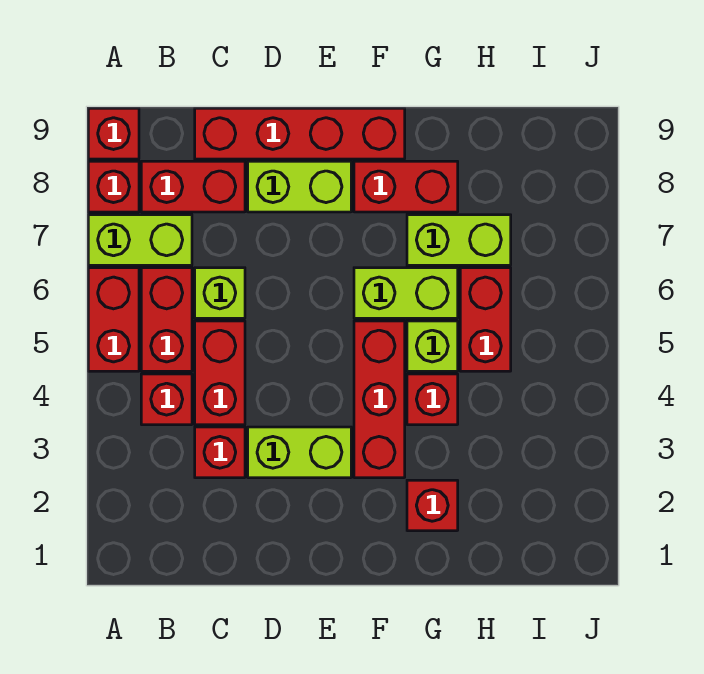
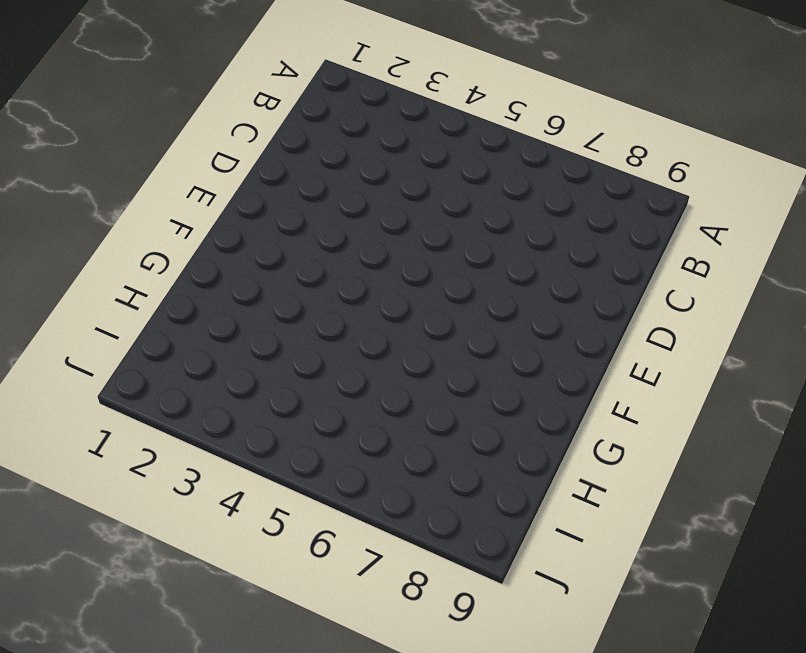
none -> red brick A5:A6 level 1
none -> lime brick A7:B7 level 1
none -> red brick A8 level 1

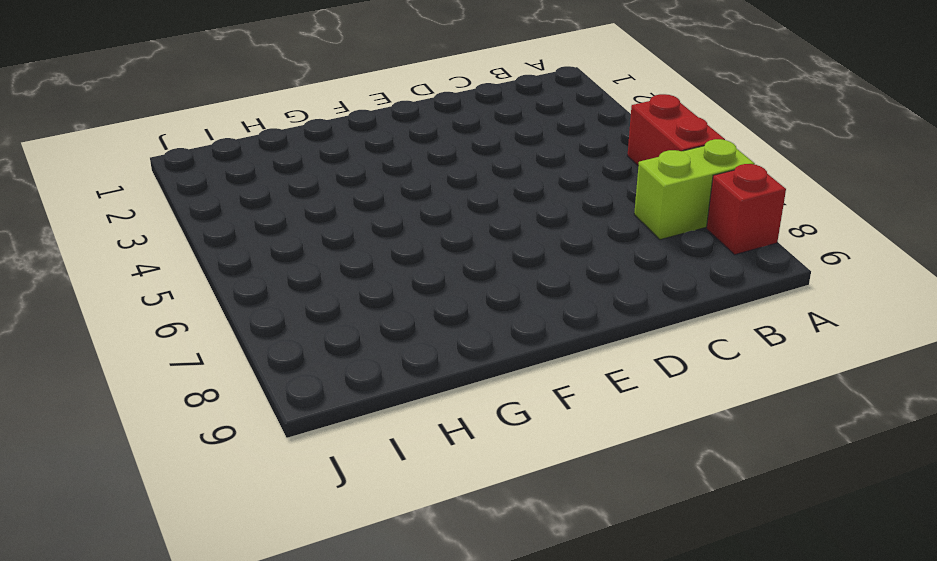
none -> red brick A9 level 1
none -> red brick B4 level 1
none -> red brick B5:B6 level 1

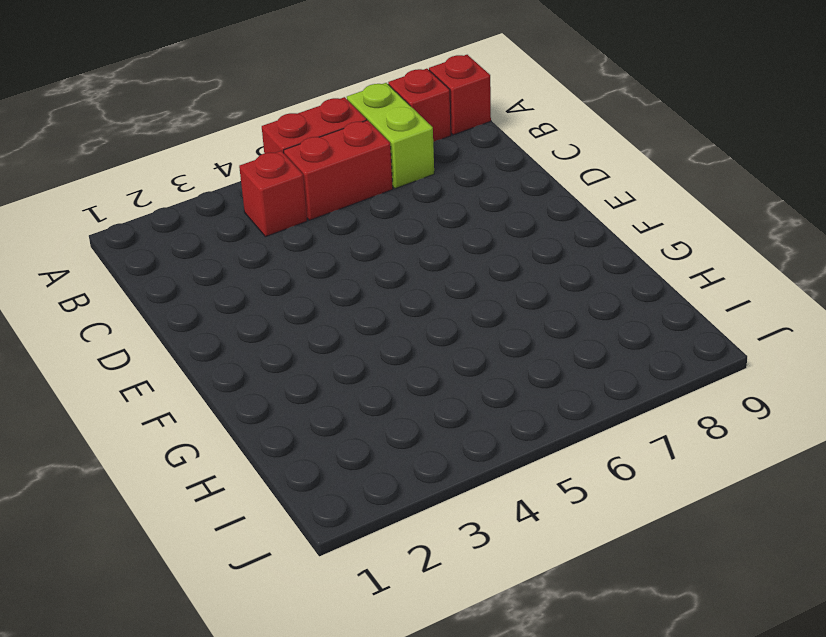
none -> red brick B8:C8 level 1
none -> red brick C3 level 1
none -> red brick C4:C5 level 1

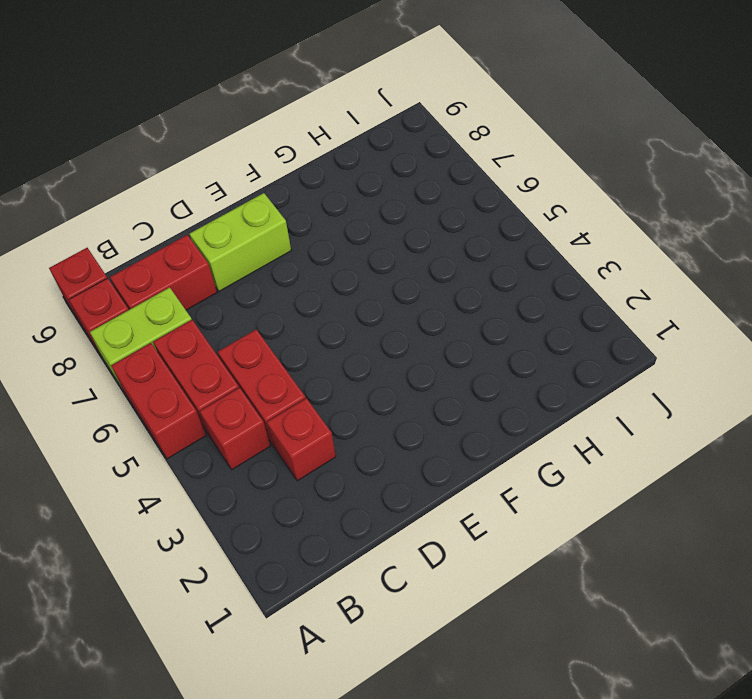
none -> lime brick C6 level 1
none -> red brick C9:F9 level 1
none -> lime brick D3:E3 level 1

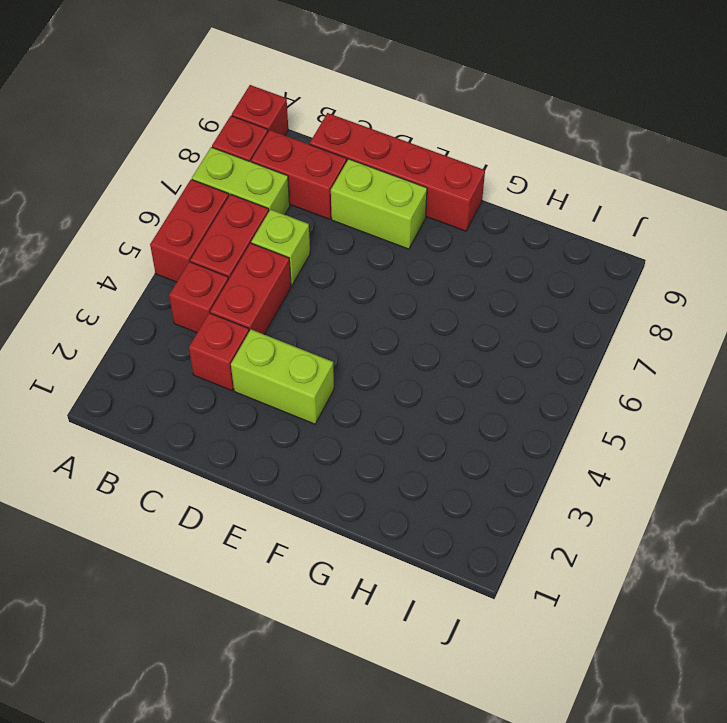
none -> red brick F3:F5 level 1
none -> lime brick F6:G6 level 1
none -> red brick F8:G8 level 1

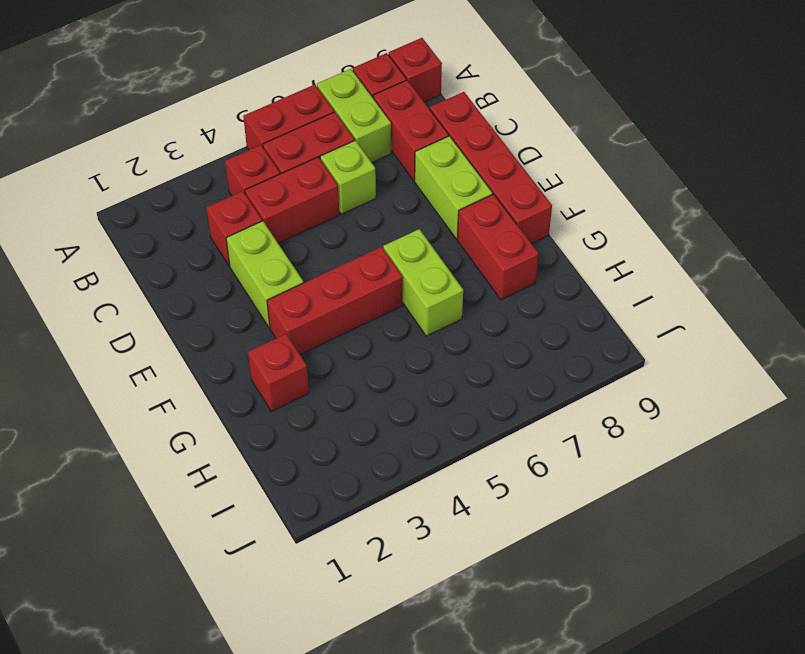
none -> red brick G4 level 1
none -> lime brick G5 level 1
none -> lime brick G7:H7 level 1

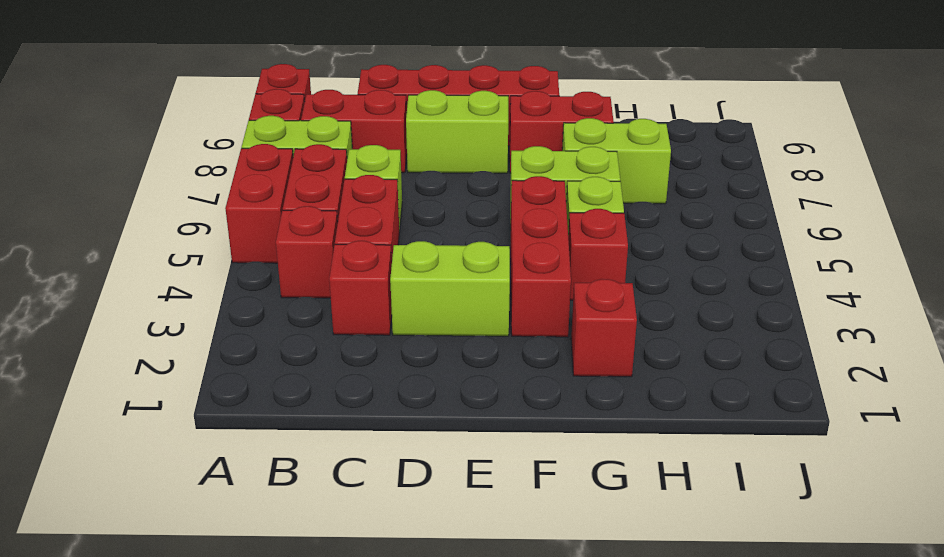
none -> red brick H5:H6 level 1

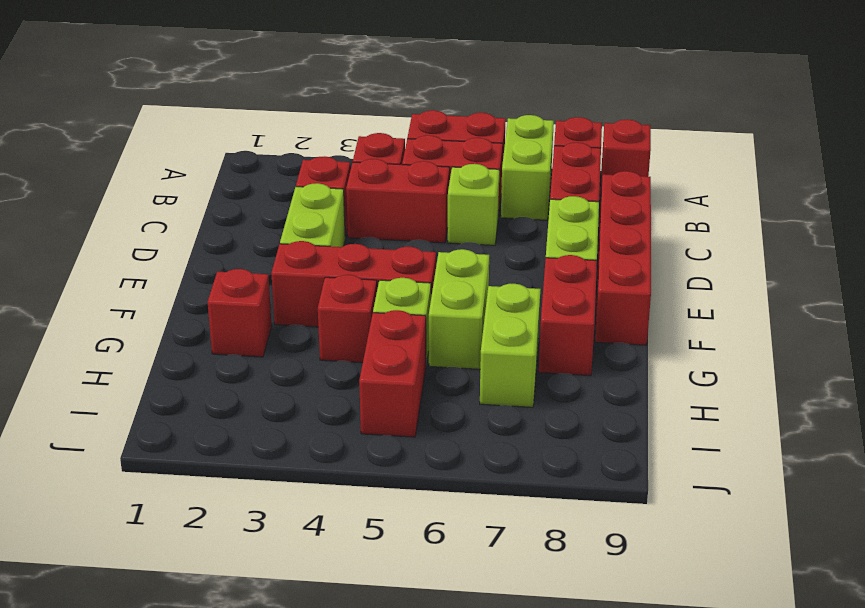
red brick H5:I5 level 1 -> red brick H5:H6 level 1

